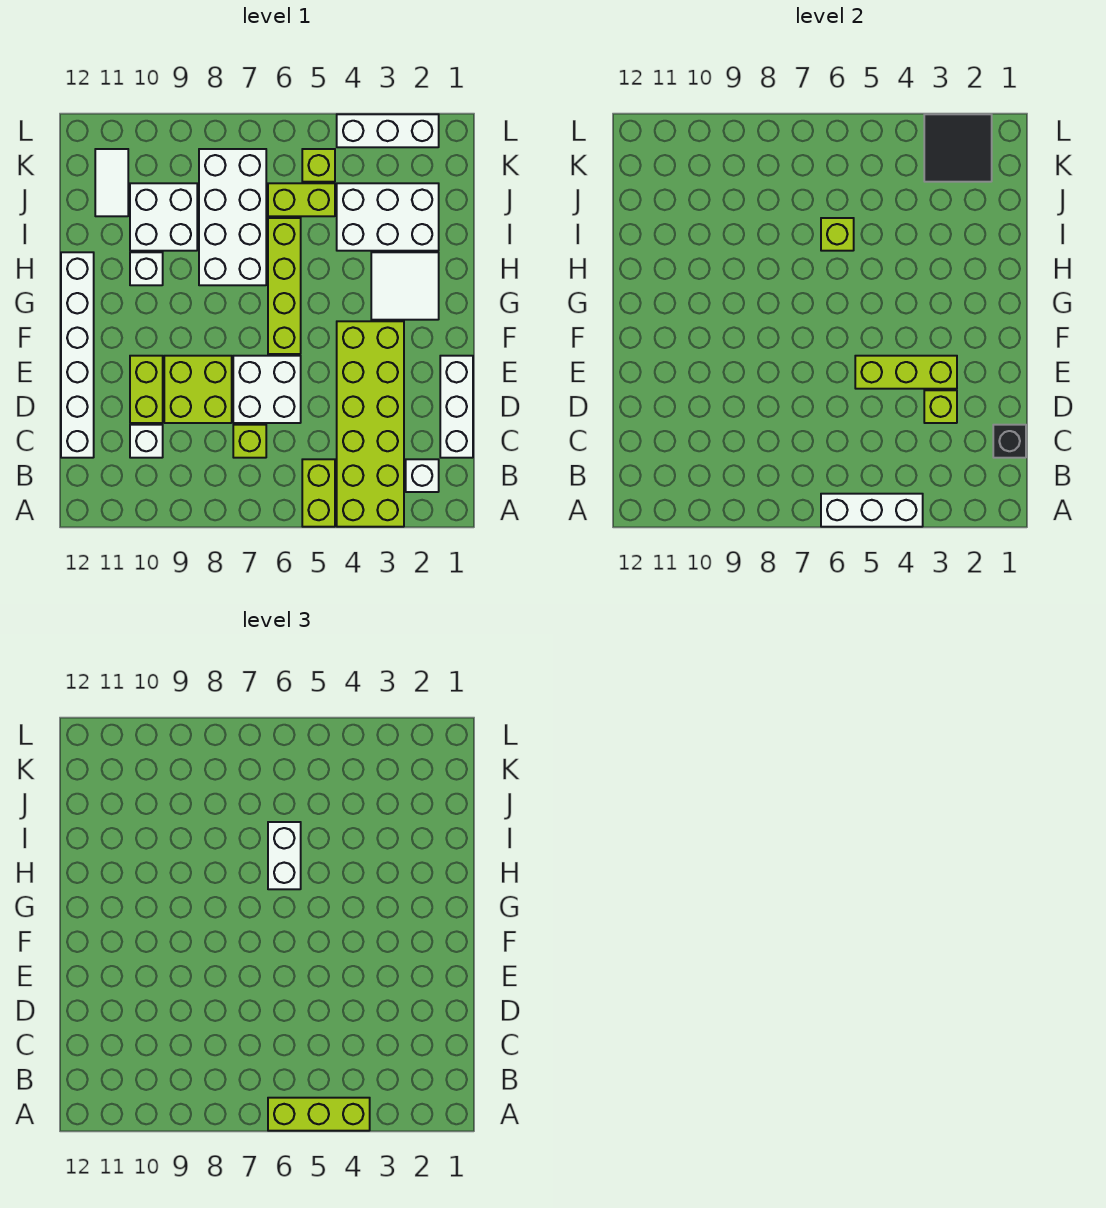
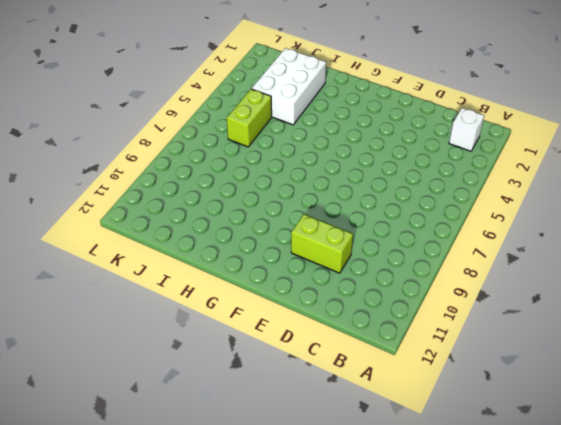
none -> lime brick A3:F4 level 1
none -> lime brick A5:B5 level 1
none -> white brick C1:E1 level 1

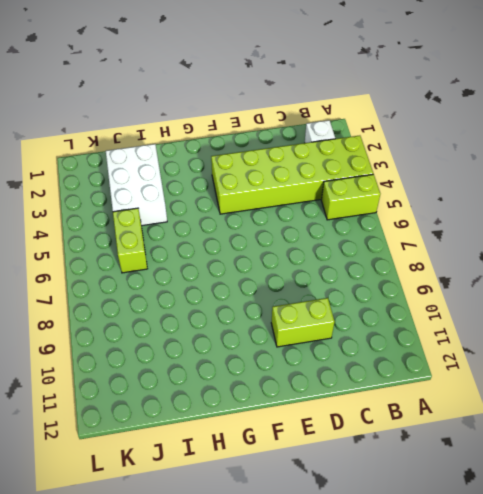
none -> white brick C1:E1 level 1
none -> lime brick C7 level 1
none -> white brick C10 level 1

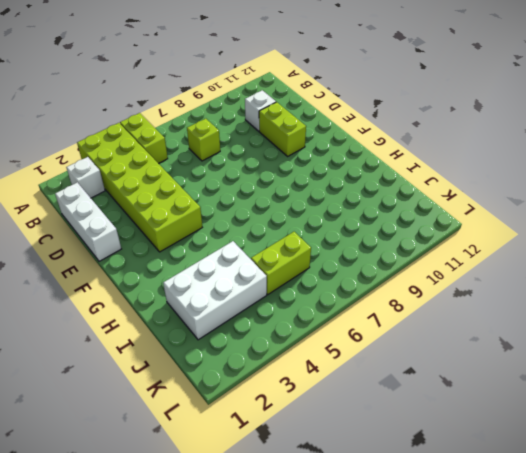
none -> white brick C12:H12 level 1
none -> white brick D6:E7 level 1
none -> lime brick D8:E9 level 1

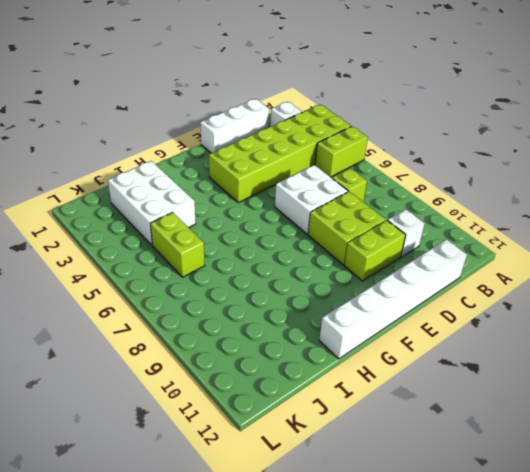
none -> lime brick F6:I6 level 1
none -> white tile G2:H3 level 1
none -> white brick H7:K8 level 1

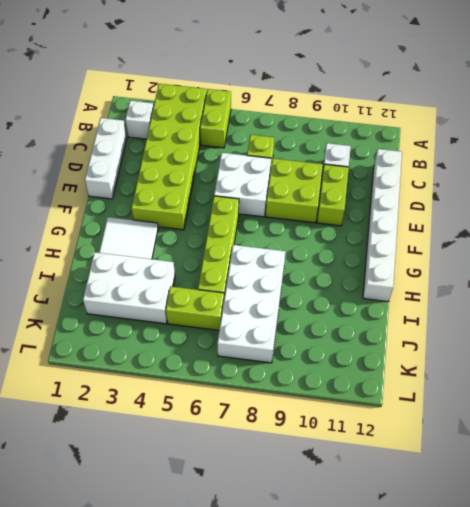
none -> white brick H10 level 1
none -> white brick I9:J10 level 1
none -> white tile J11:K11 level 1

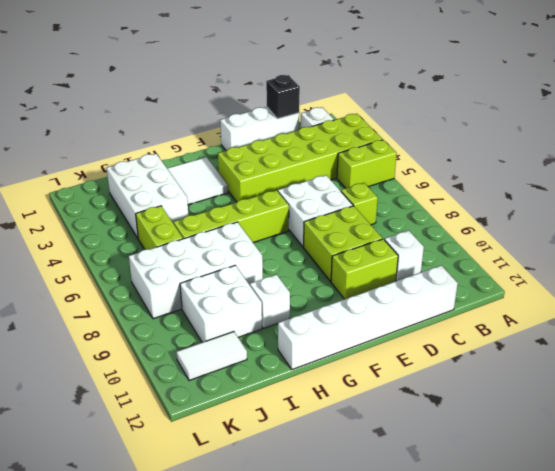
none -> lime brick K5 level 1
none -> white brick L2:L4 level 1
none -> white brick A4:A6 level 2

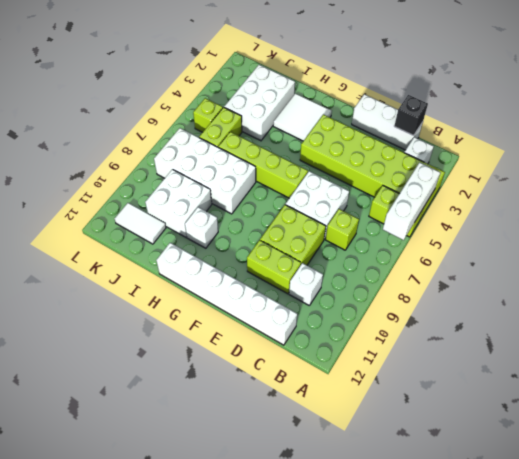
none -> white brick L2:L4 level 1
none -> lime brick D3 level 2
none -> lime brick E3:E5 level 2

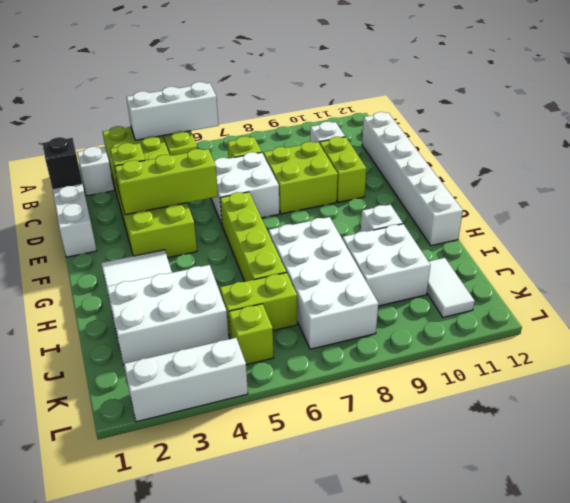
none -> lime brick I6 level 2
none -> black tile K2:L3 level 2
none -> lime brick A4:A6 level 3

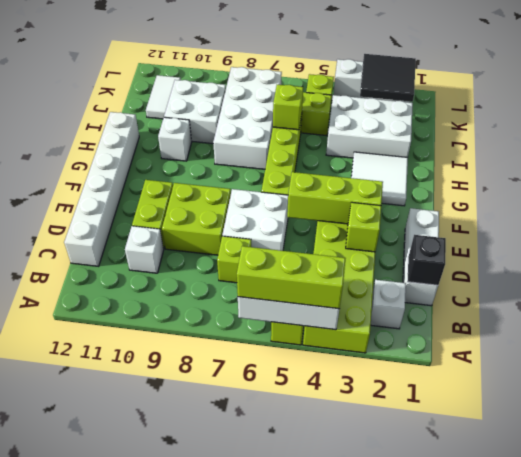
none -> white brick H6:I6 level 3

